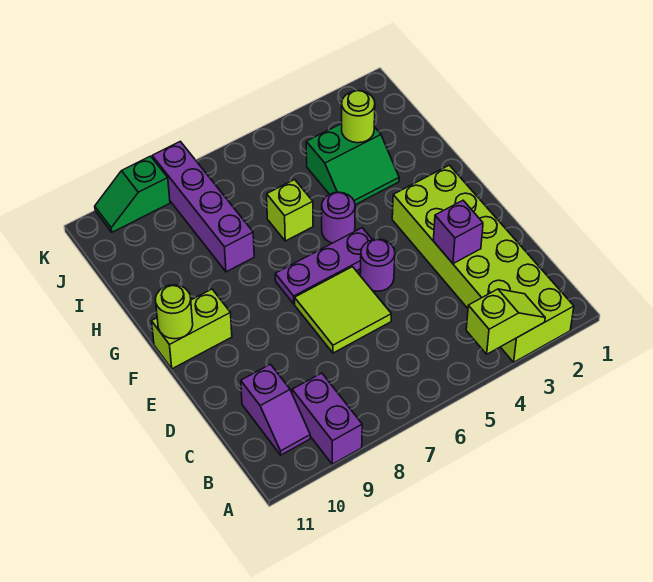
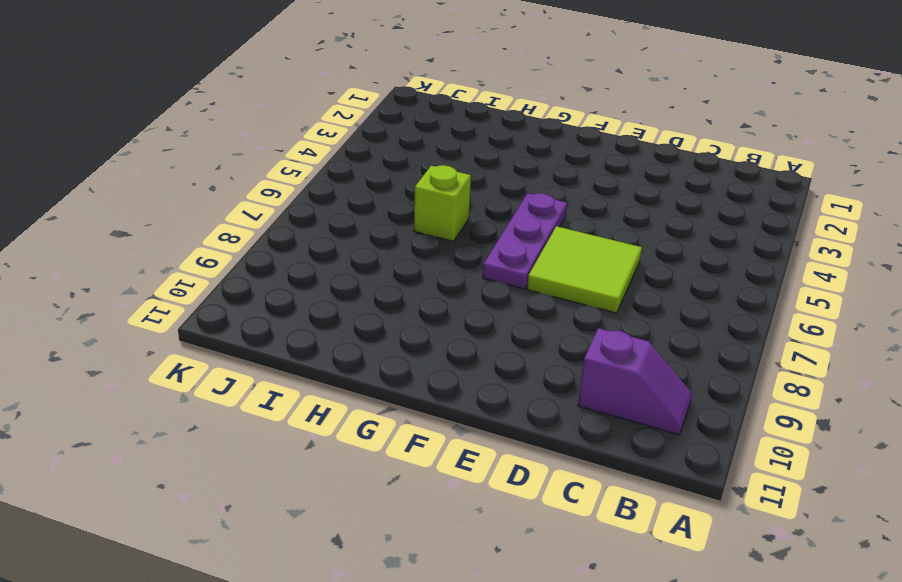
none -> lime brick A2:F3 level 1
none -> purple brick A9:B9 level 1
none -> purple round brick E5 level 1

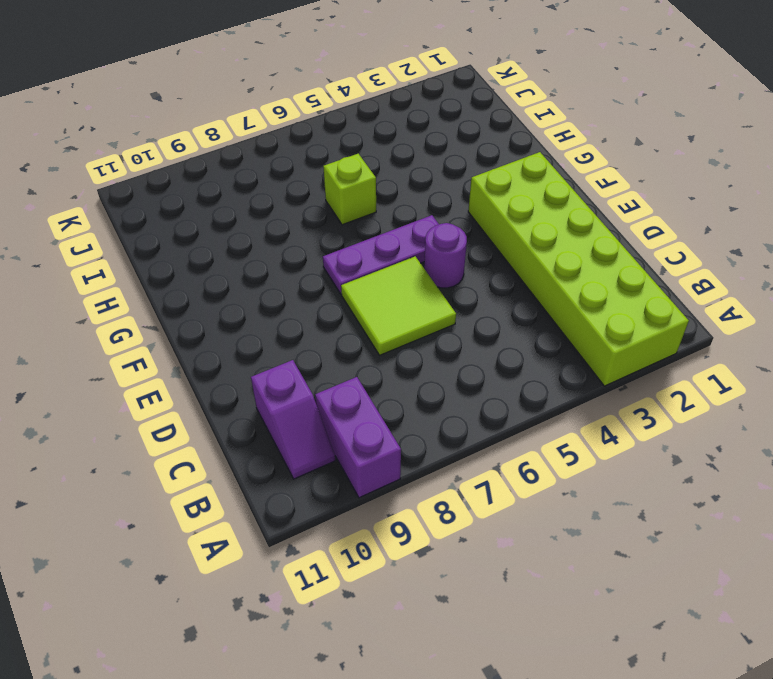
none -> lime brick F10:F11 level 1
none -> purple round brick G5 level 1
none -> green slope H3:I4 level 1 top I

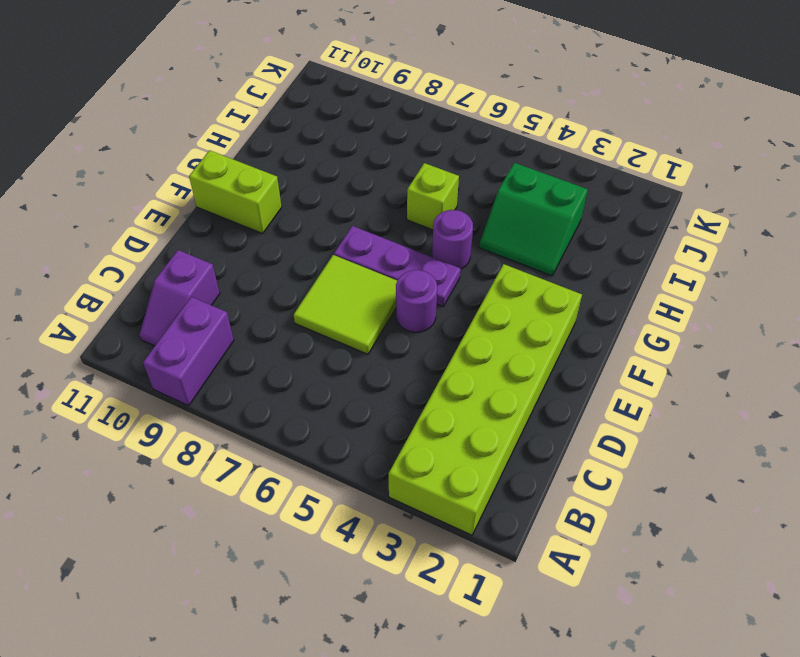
none -> purple brick H8:K8 level 1
none -> green slope K9:K10 level 1 top 9
none -> lime slope A3:A4 level 2 top 4

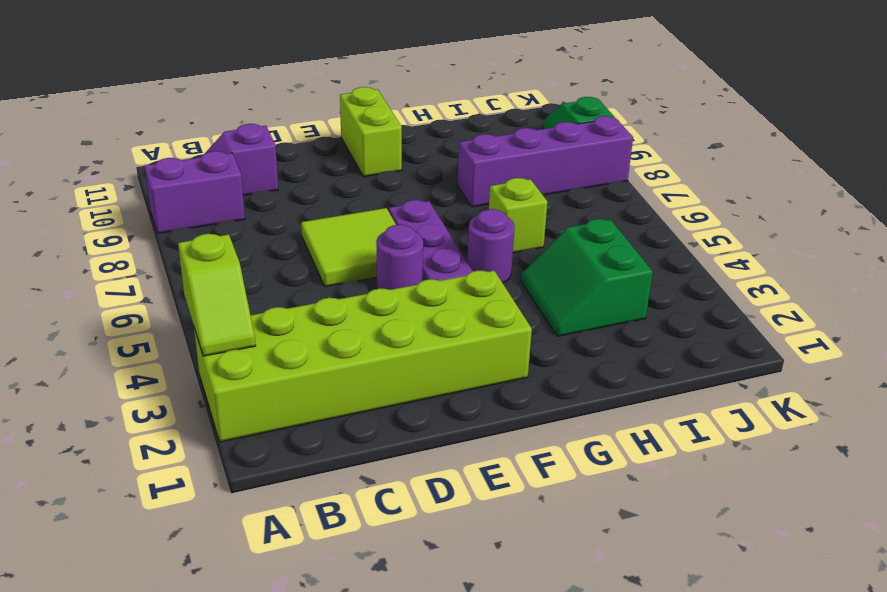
none -> purple brick D3 level 2
none -> lime round brick F11 level 2
none -> lime round brick I3 level 2

